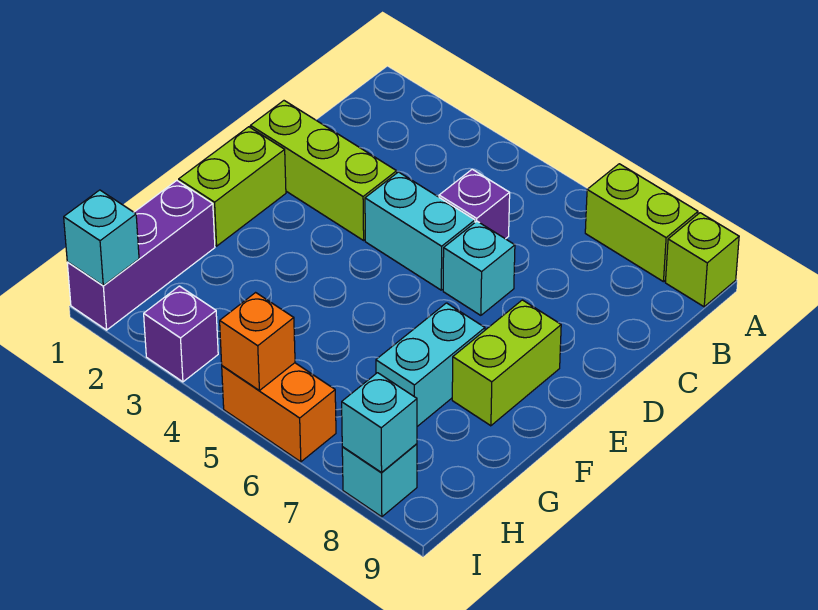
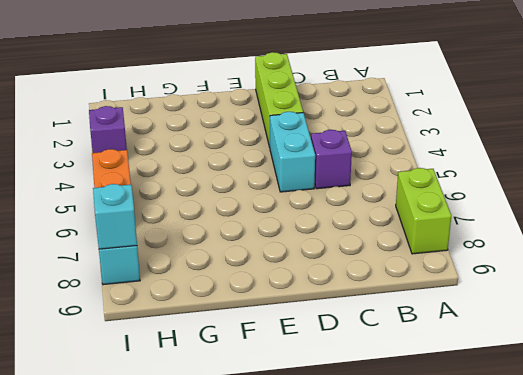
none -> lime brick A9 level 1
none -> cyan brick D6 level 1
none -> lime brick E1:F1 level 1

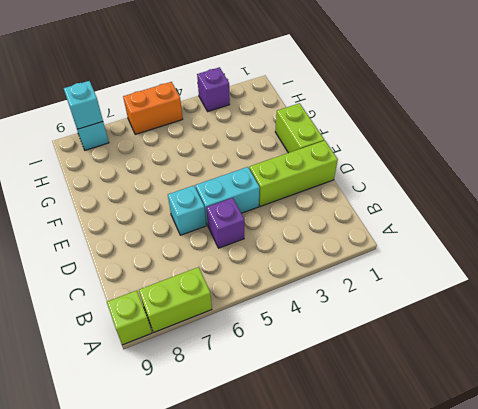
none -> lime brick E8:F8 level 1
none -> cyan brick F7:G7 level 1
none -> purple brick G1:I1 level 1

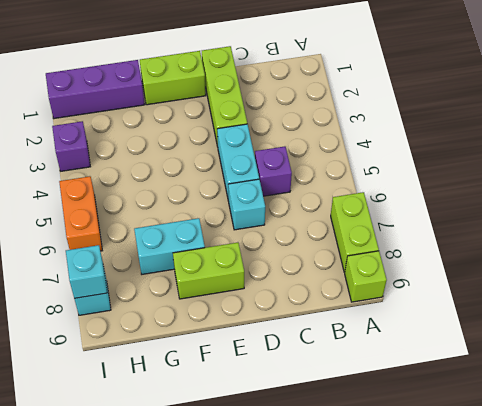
none -> cyan brick I1 level 2
none -> orange brick I5 level 2

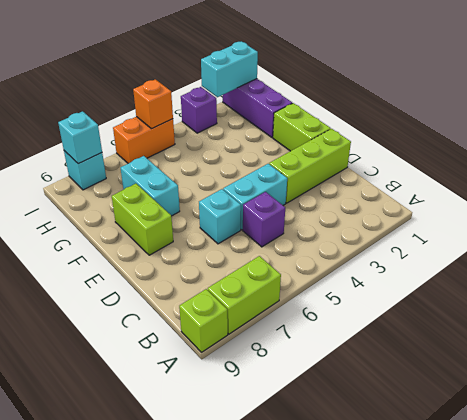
cyan brick I1:I2 level 2 -> cyan brick I1 level 2

